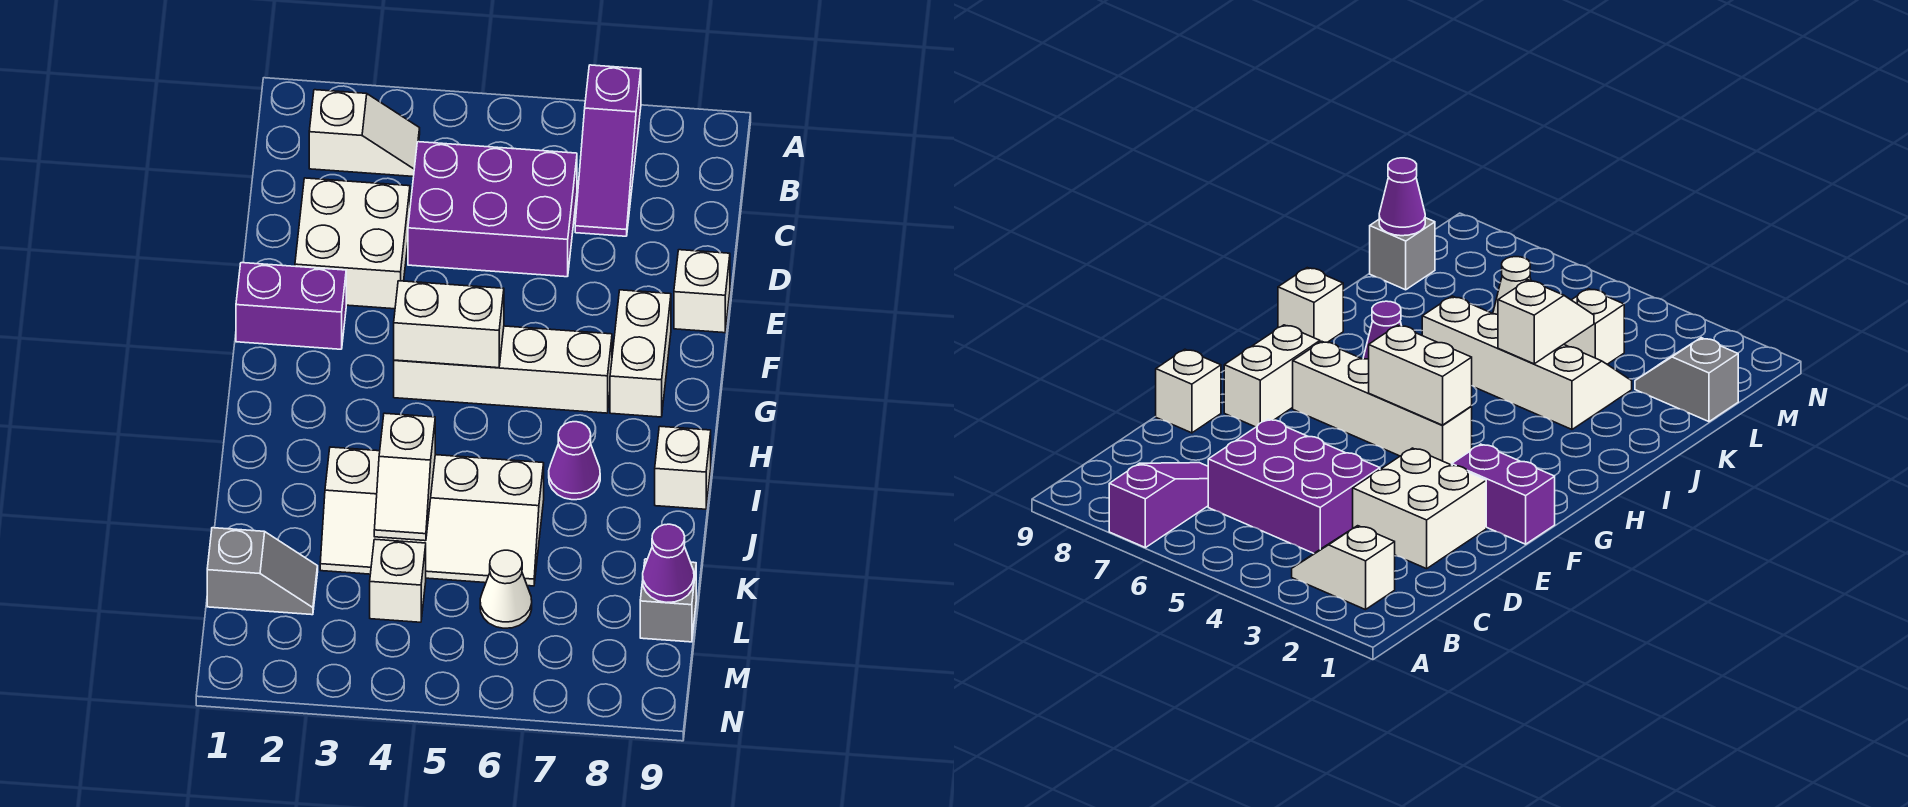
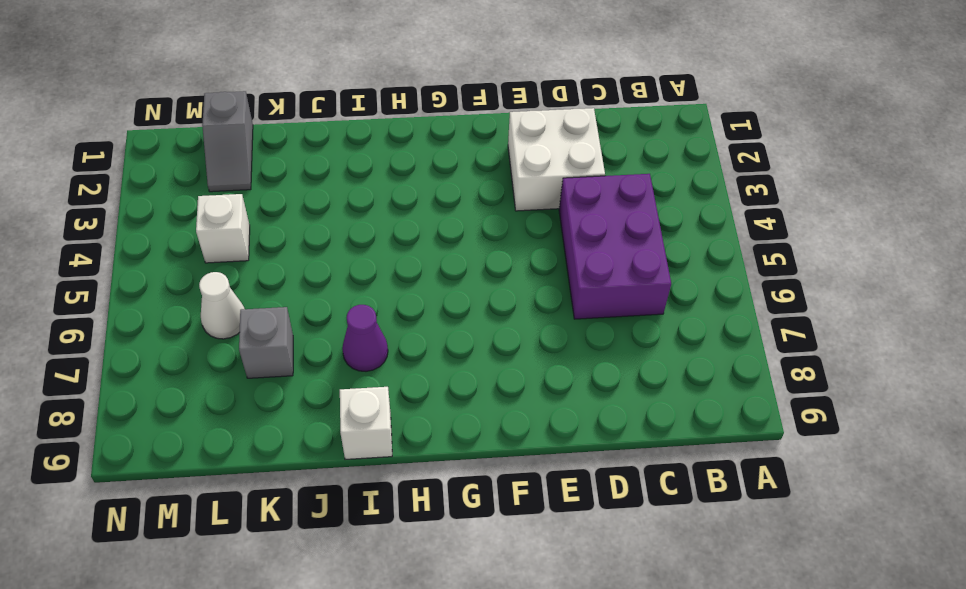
grey brick K7 level 1 -> grey brick L9 level 1
none -> purple slope A7:C7 level 1 top A
none -> white slope B2:B3 level 1 top 2
none -> white brick E9 level 1

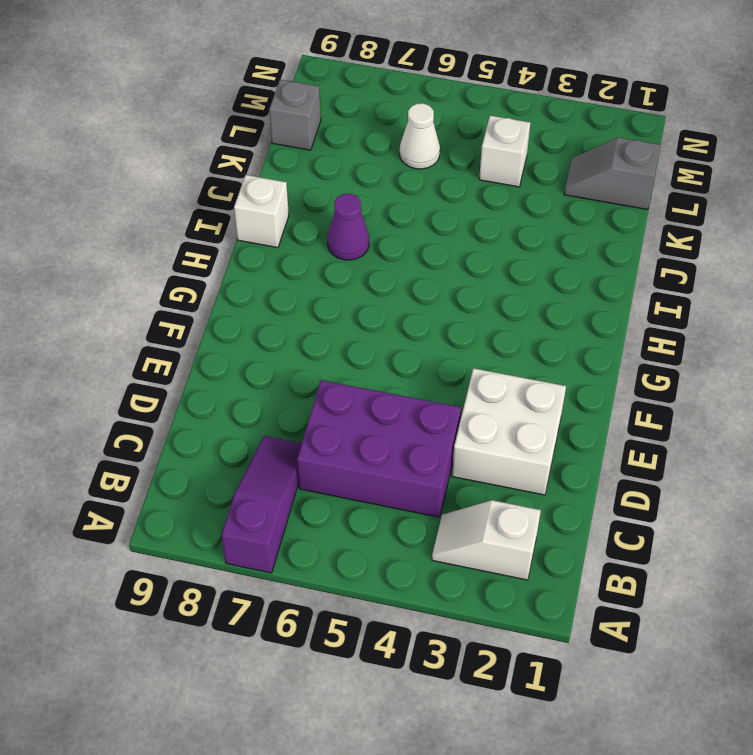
none -> white brick E9 level 1
none -> purple brick F1:F2 level 1
none -> white brick F8:G8 level 1

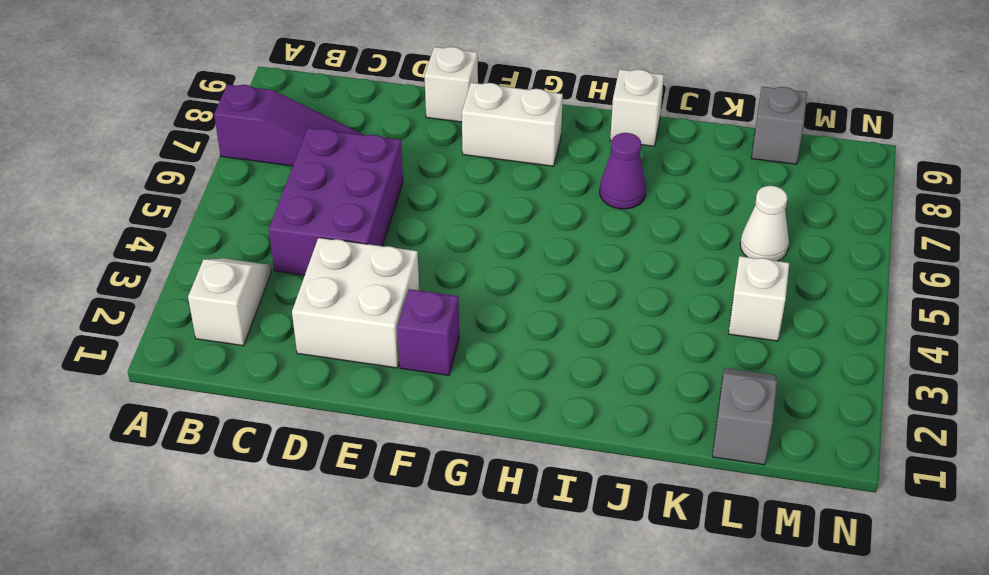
purple brick F2 level 1 -> purple brick F1:F2 level 1
none -> white brick G4:G7 level 1
none -> white slope J3:K6 level 1 top J
none -> white brick G4:G5 level 2

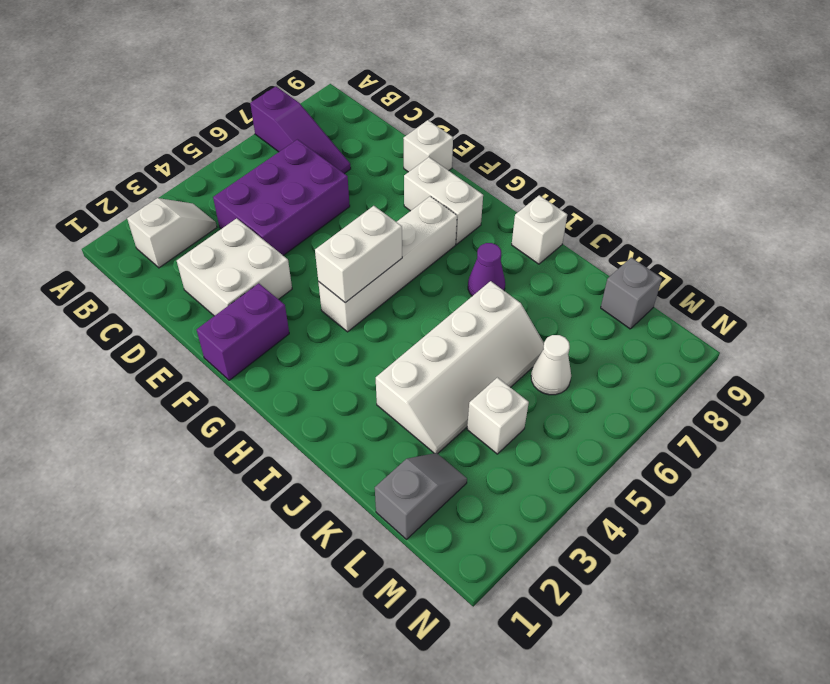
none -> white slope J4:K4 level 2 top J
none -> purple cone L9 level 2

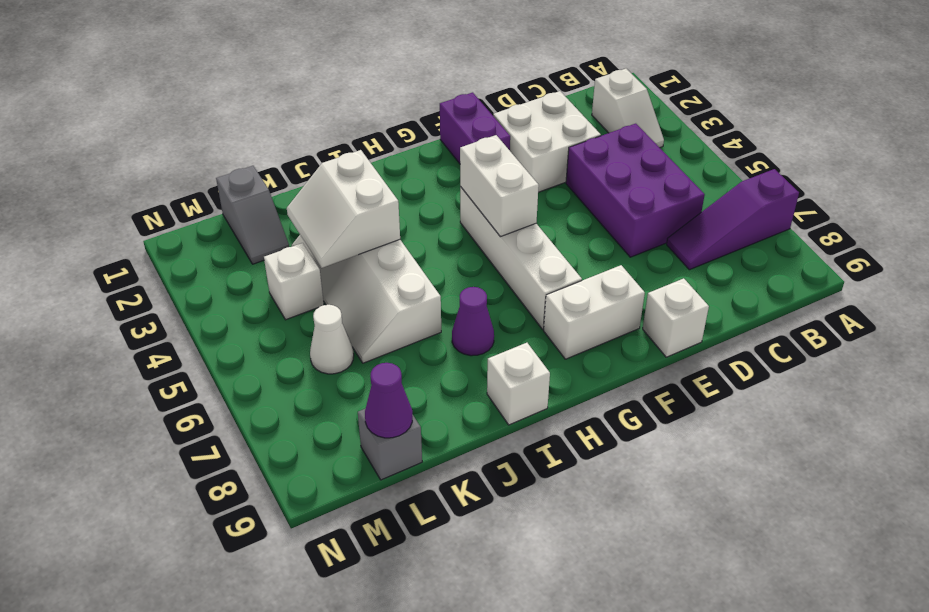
white slope J3:K4 level 2 top J -> white slope J4:K4 level 2 top J

